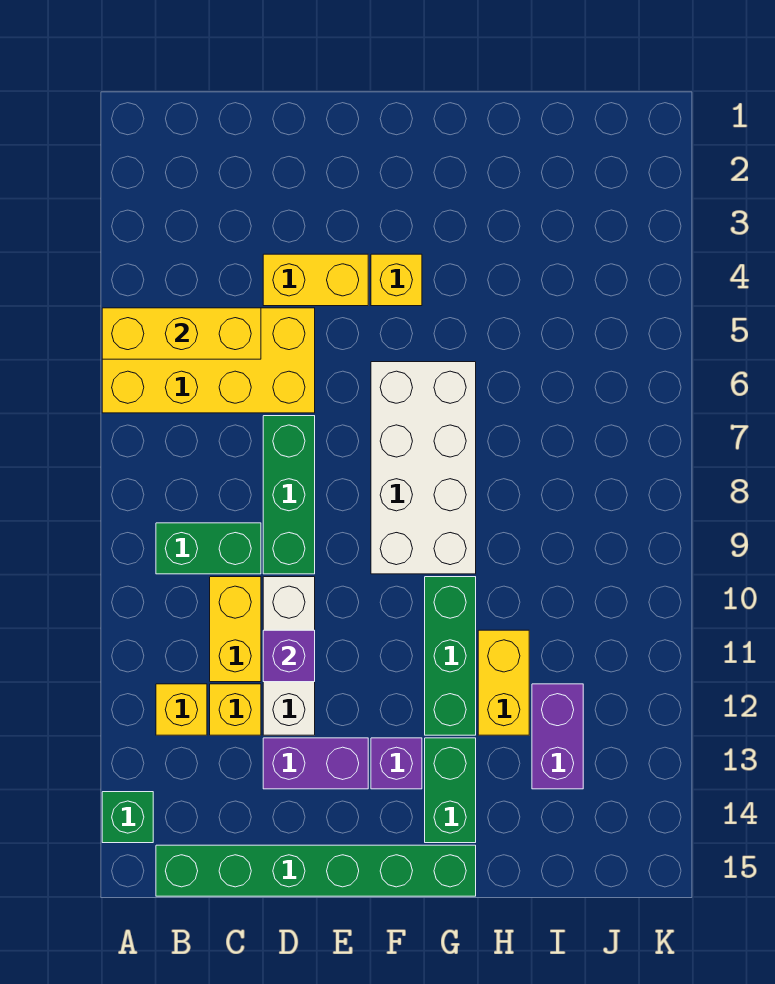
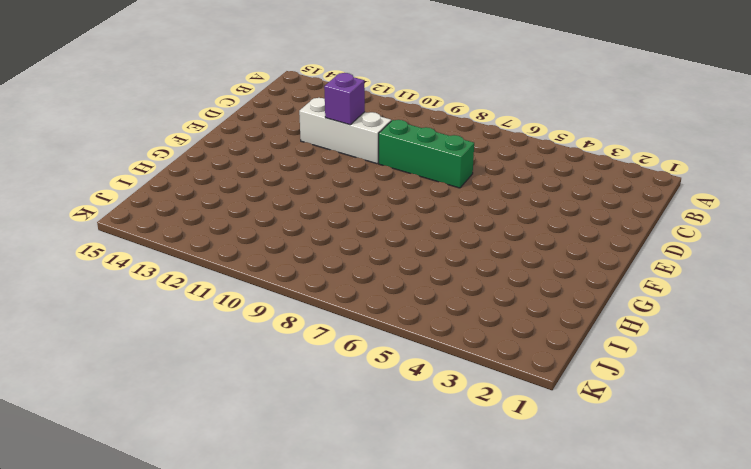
none -> yellow brick A5:D6 level 1
none -> green brick A14 level 1
none -> green brick B9:C9 level 1

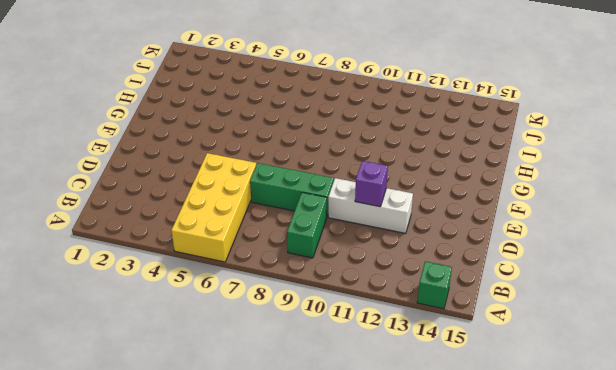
none -> yellow brick B12 level 1
none -> green brick B15:G15 level 1
none -> yellow brick C10:C11 level 1

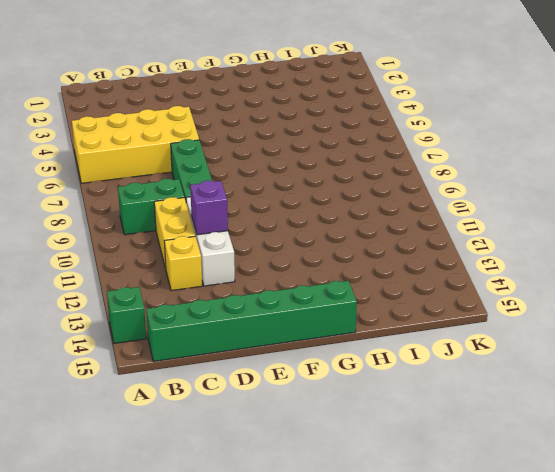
none -> yellow brick B12 level 1
none -> yellow brick D4:E4 level 1
none -> purple brick D13:E13 level 1

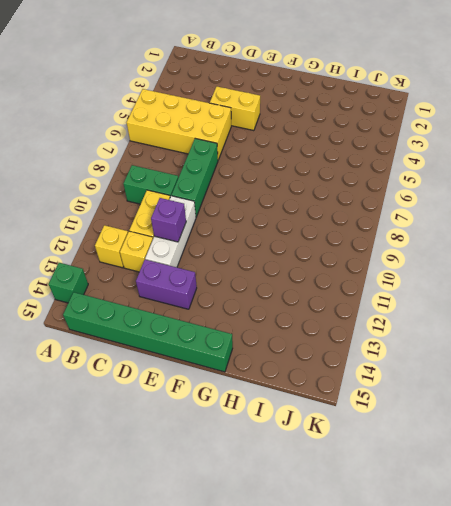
none -> yellow brick F4 level 1
none -> white brick F6:G9 level 1
none -> purple brick F13 level 1

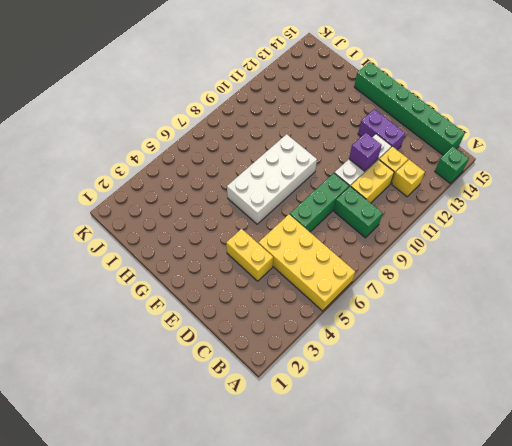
none -> yellow brick F4 level 1
none -> purple brick F13 level 1
none -> green brick G10:G12 level 1

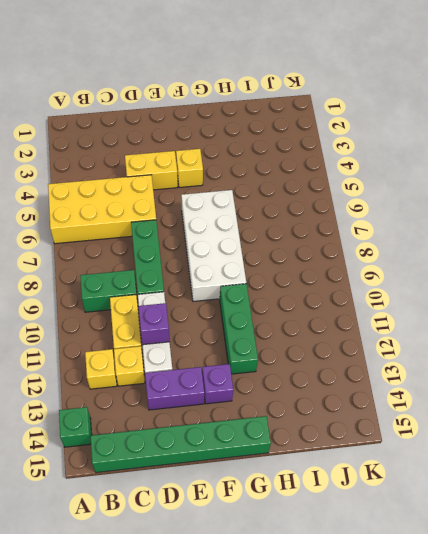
none -> green brick G13:G14 level 1
none -> yellow brick H11:H12 level 1
none -> purple brick I12:I13 level 1

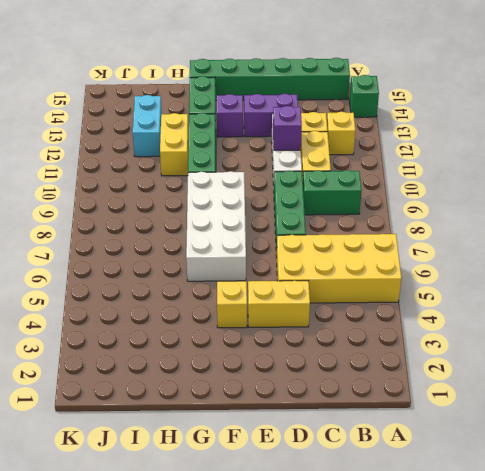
cyan brick I12:I13 level 1 -> purple brick I12:I13 level 1
none -> yellow brick A5:C5 level 2

